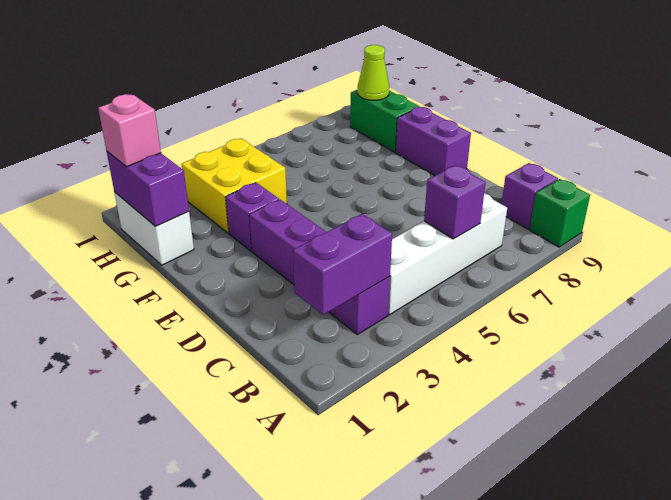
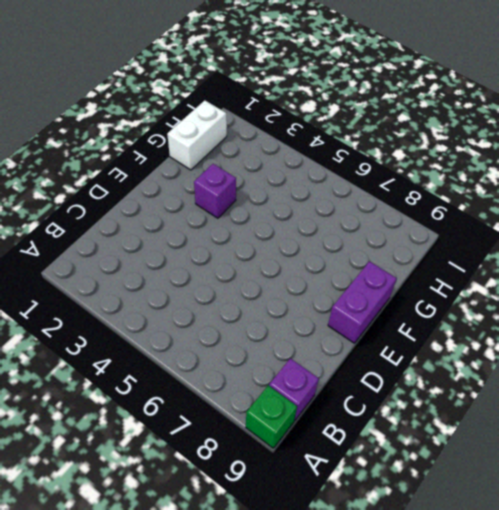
none -> purple brick B3:E3 level 1
none -> white brick B4:B7 level 1
none -> yellow brick G3:H4 level 1

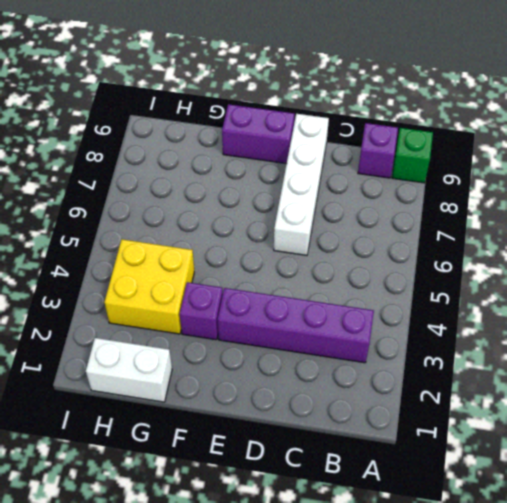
white brick D6:D9 level 1 -> white brick B4:B7 level 1
none -> green brick G9:H9 level 1
none -> purple brick B2:B3 level 2
none -> purple brick B6 level 2

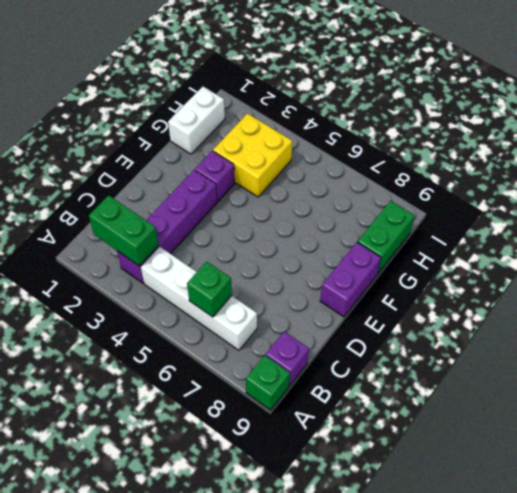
green brick B2:B3 level 2 -> purple brick B2:B3 level 2
green brick B6 level 2 -> purple brick B6 level 2
none -> purple brick G1:H1 level 2
none -> lime cone H9 level 2
none -> pink brick H1 level 3

